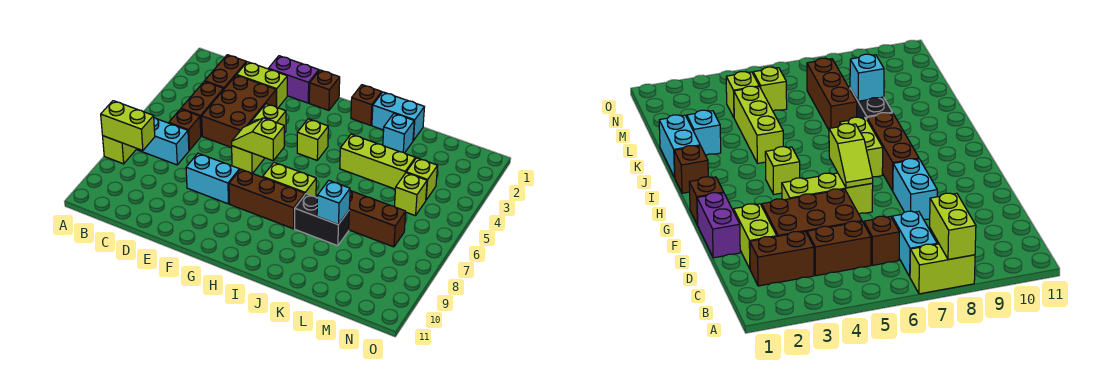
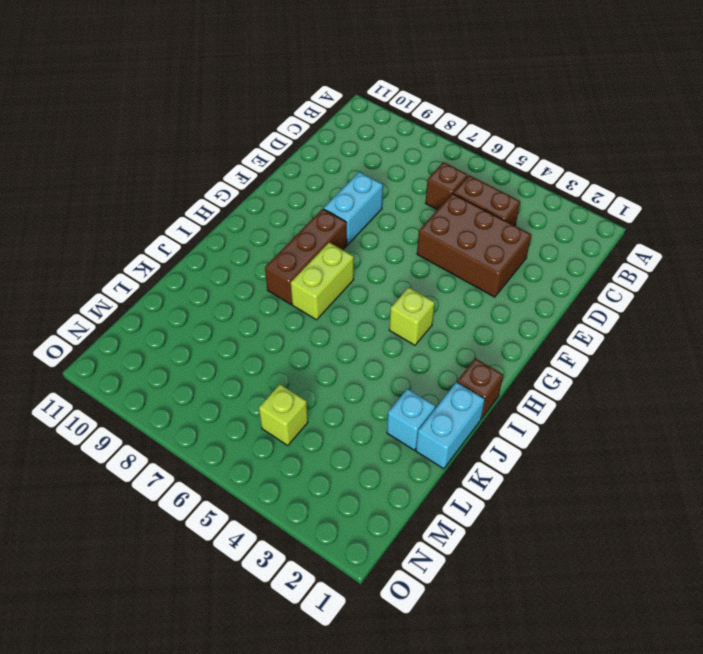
none -> lime brick A7:A8 level 1
none -> cyan brick B7:C7 level 1
none -> brown brick C2:C3 level 1

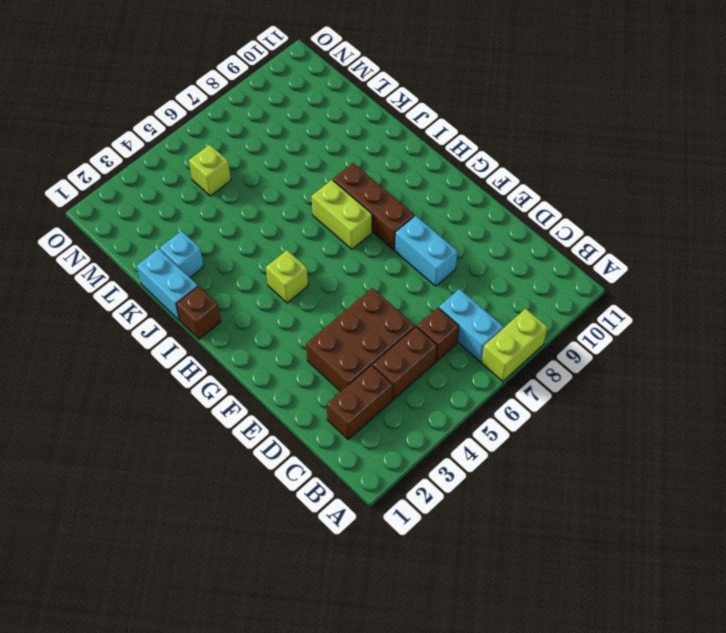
none -> lime brick D2:E2 level 1
none -> purple brick E1:F1 level 1
none -> lime brick F4:F6 level 1

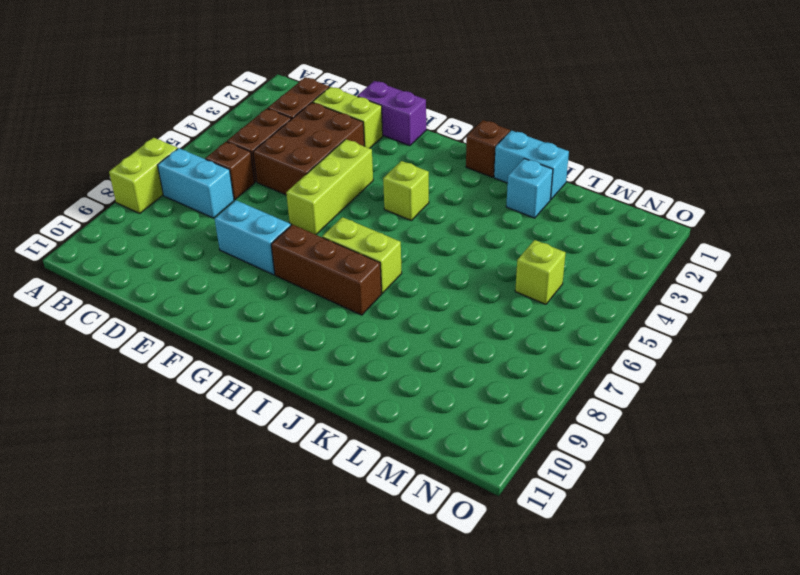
none -> brown brick G1 level 1
none -> lime brick J4:L4 level 1
none -> black brick J8:K8 level 1

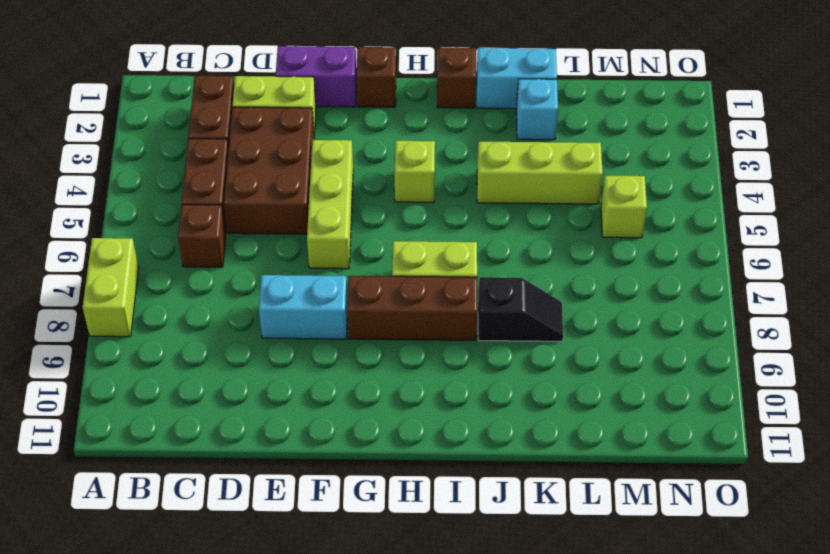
black slope J8:K8 level 1 top J -> black brick J8:K8 level 1
none -> cyan brick B7:C7 level 1
none -> brown brick K7:M7 level 1
none -> lime brick M4 level 1

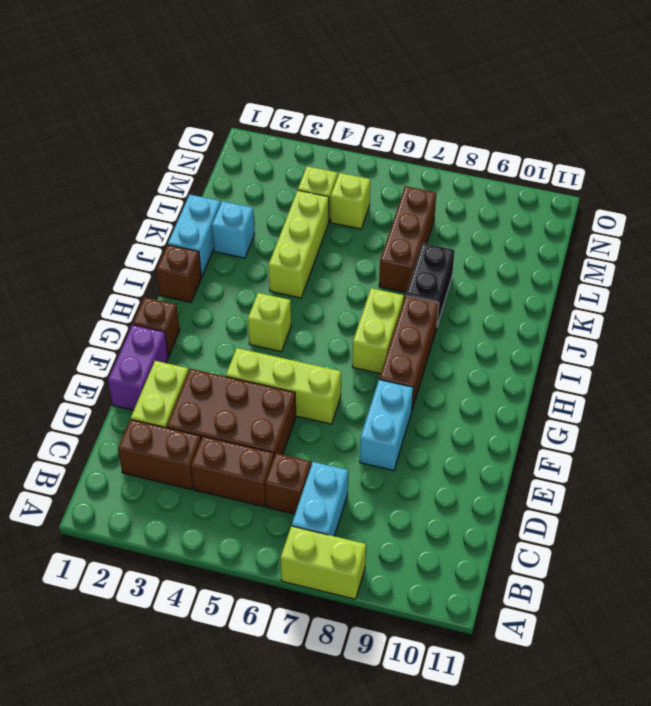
none -> lime brick A8:B8 level 2
none -> lime slope F6:G6 level 2 top G
none -> cyan brick K8 level 2

